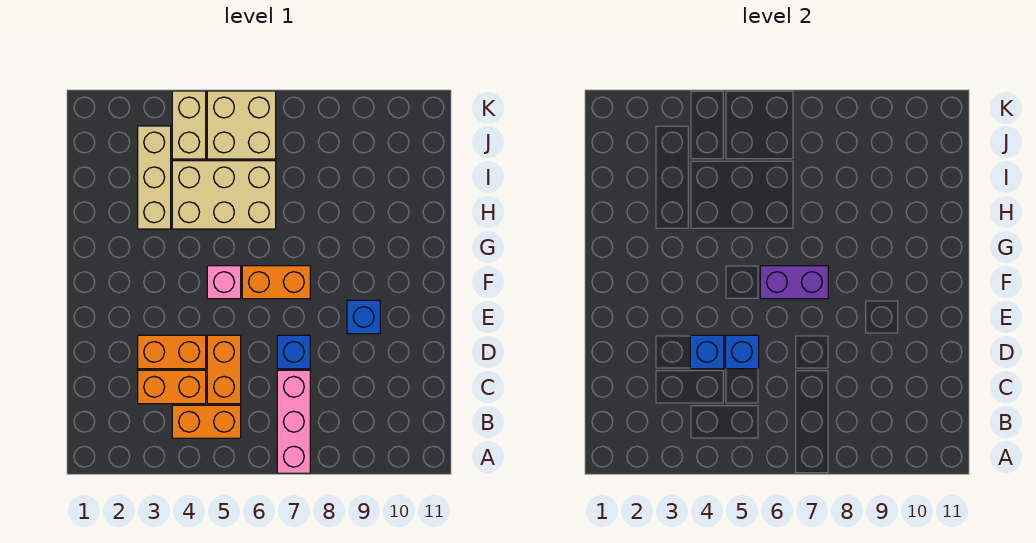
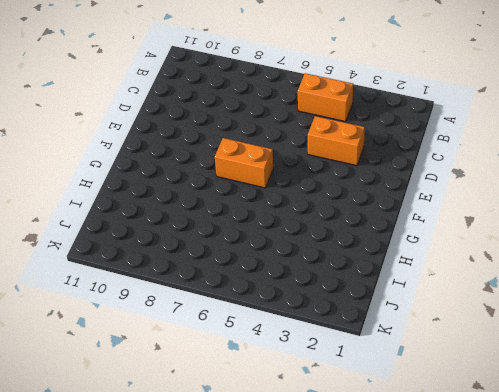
none -> pink brick A7:C7 level 1
none -> orange brick C3:C4 level 1
none -> orange brick C5:D5 level 1

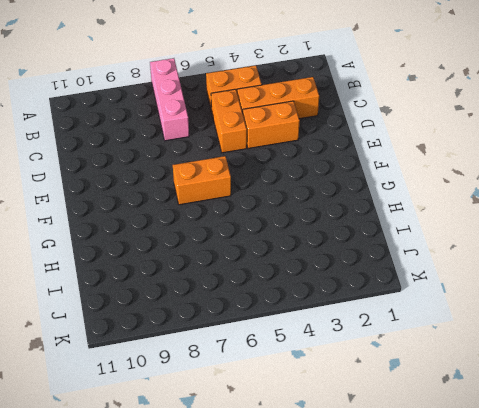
orange brick C2:C4 level 1 -> orange brick C3:C4 level 1
none -> blue brick D7 level 1
none -> blue brick E9 level 1
none -> pink brick F5 level 1

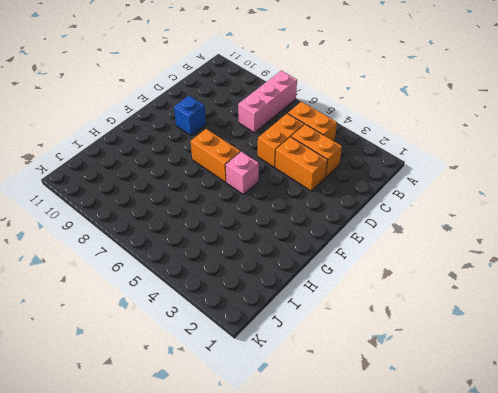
none -> blue brick D7 level 1
none -> tan brick H3:J3 level 1
none -> tan brick H4:I6 level 1

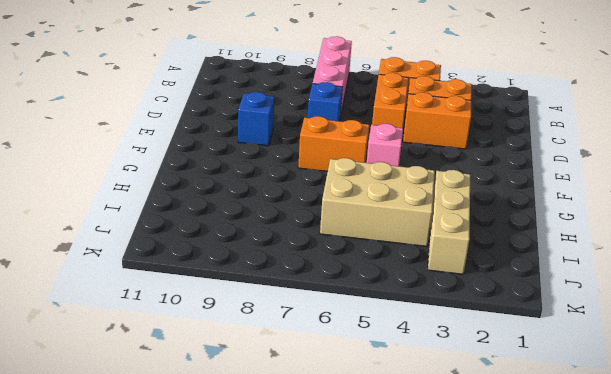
none -> tan brick J4:K4 level 1
none -> tan brick J5:K6 level 1
none -> blue brick D4 level 2

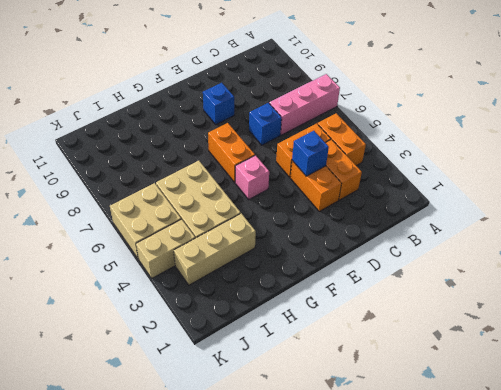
none -> blue brick D5 level 2
none -> purple brick F6:F7 level 2

